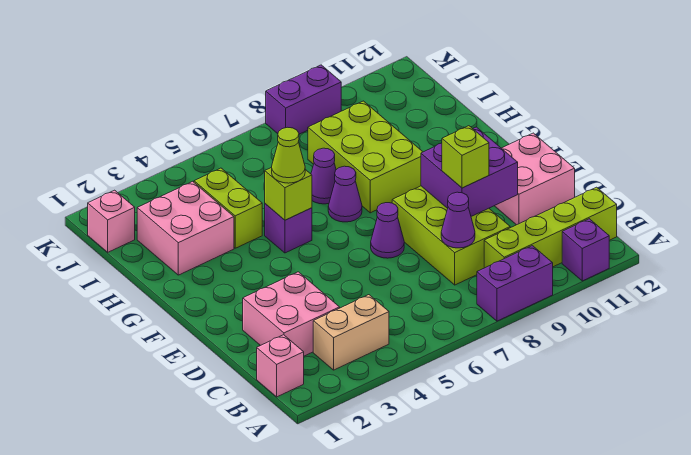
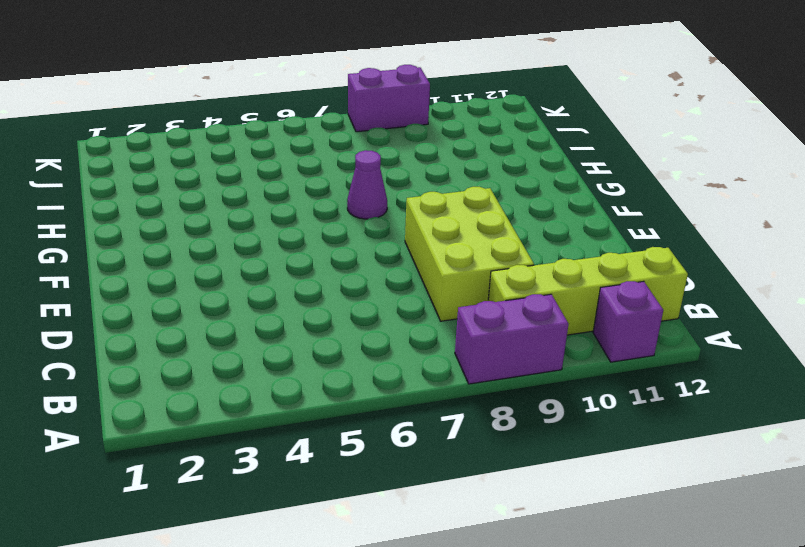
none -> pink brick B1 level 1
none -> tan brick B3:B4 level 1
none -> pink brick C2:D3 level 1

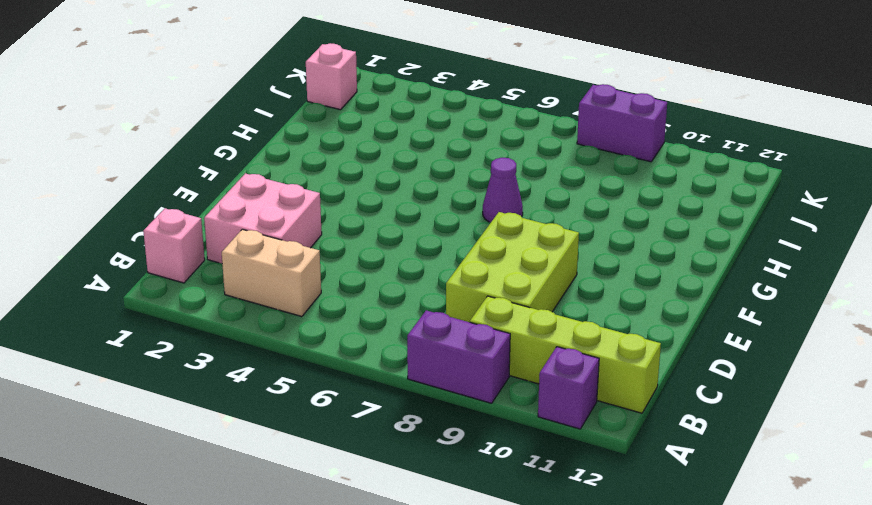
none -> pink brick D11:E12 level 1
none -> purple cone E7 level 1
none -> purple brick G5 level 1

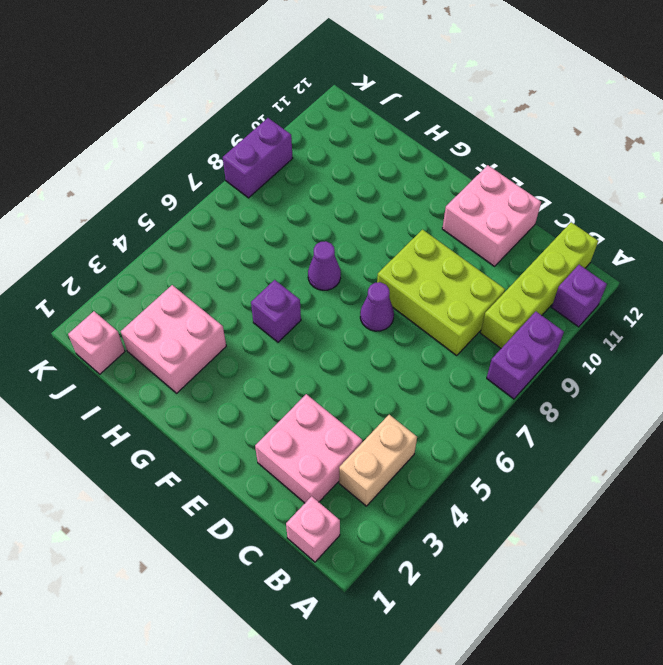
none -> lime brick G8:I9 level 1
none -> lime brick H4:I4 level 1
none -> purple cone H7 level 1

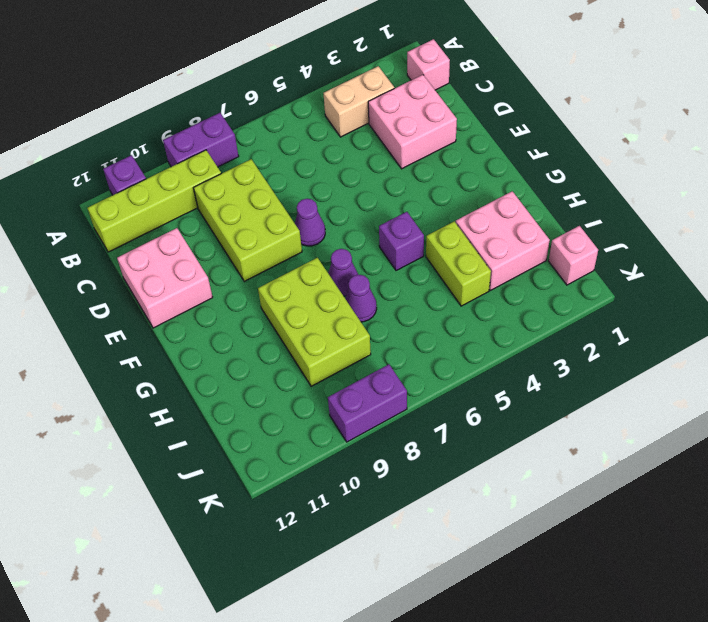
none -> purple cone C8 level 2
none -> purple brick D9:E10 level 2
none -> lime brick G5 level 2

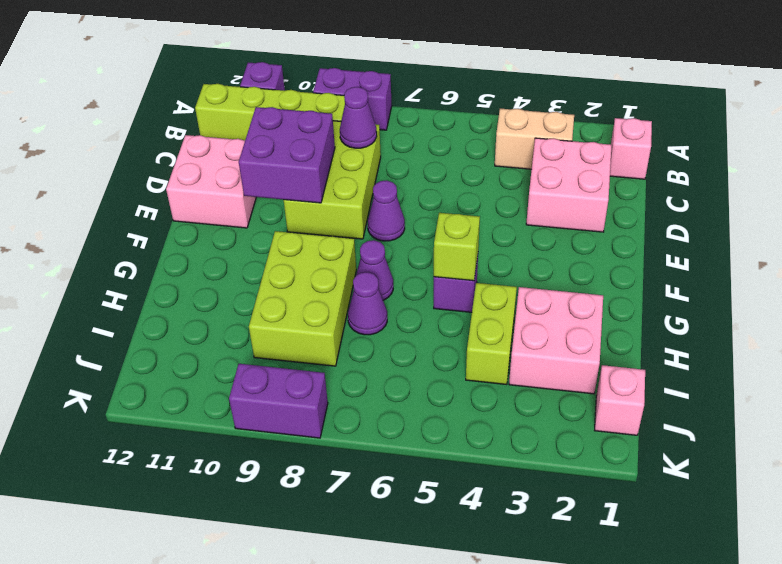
none -> lime brick D9 level 3
none -> lime cone G5 level 3

